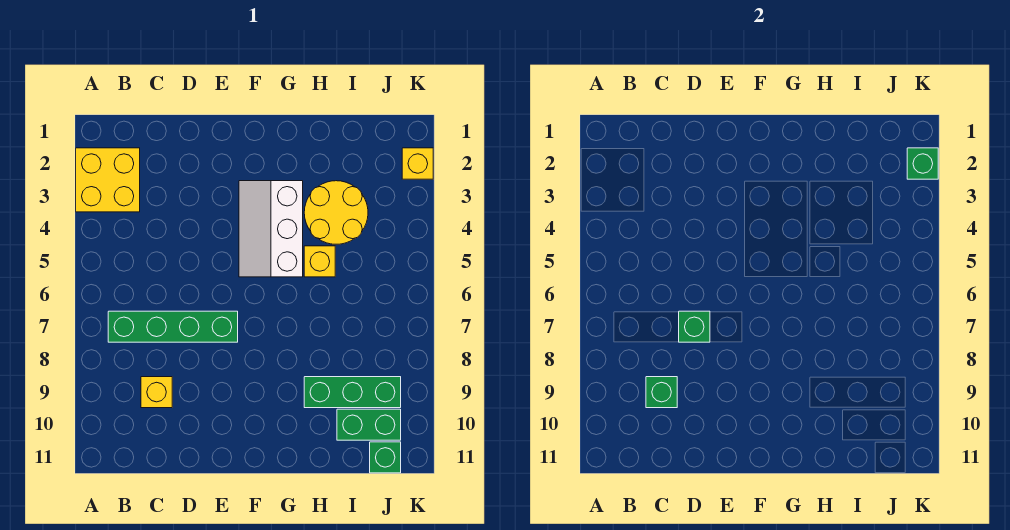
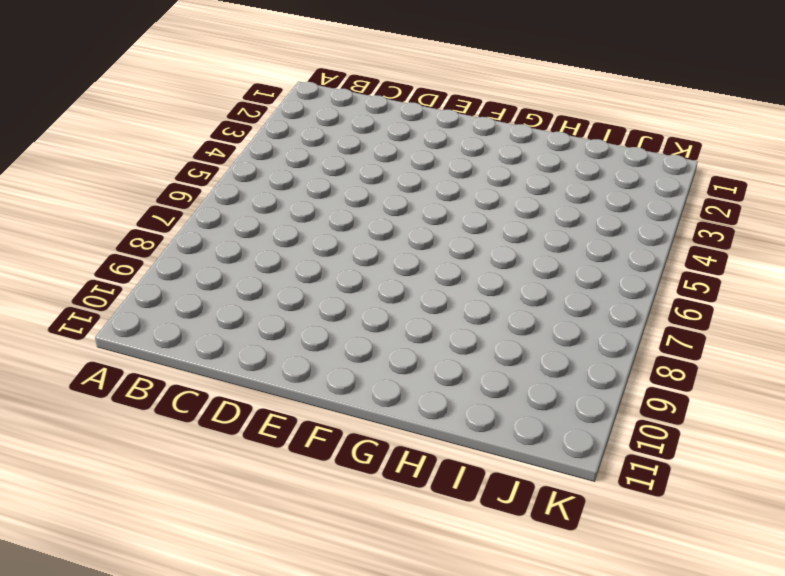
none -> yellow brick A2:B3 level 1
none -> green brick B7:E7 level 1
none -> yellow brick C9 level 1

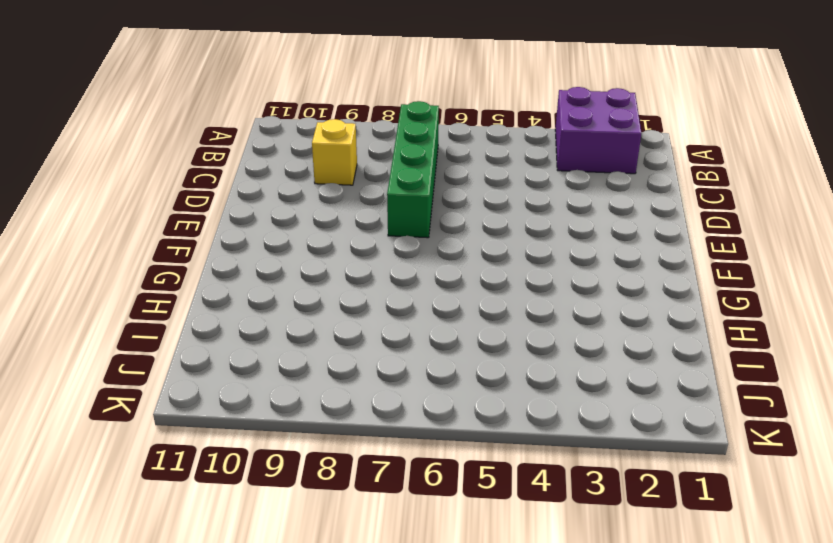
purple brick A2:B3 level 1 -> yellow brick A2:B3 level 1
none -> white slope F3:G5 level 1 top G
none -> yellow round brick H3:I4 level 1
none -> yellow brick H5 level 1

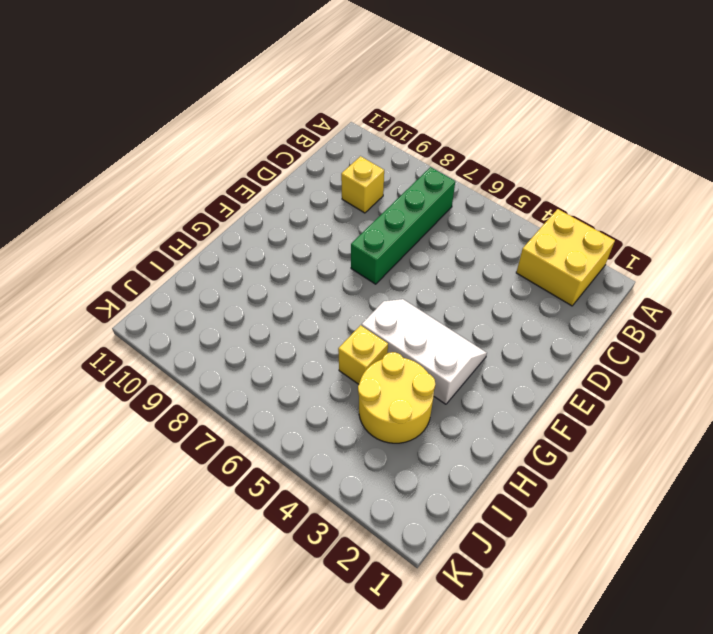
none -> green brick H9:J9 level 1
none -> green brick I10:J10 level 1
none -> green brick J11 level 1

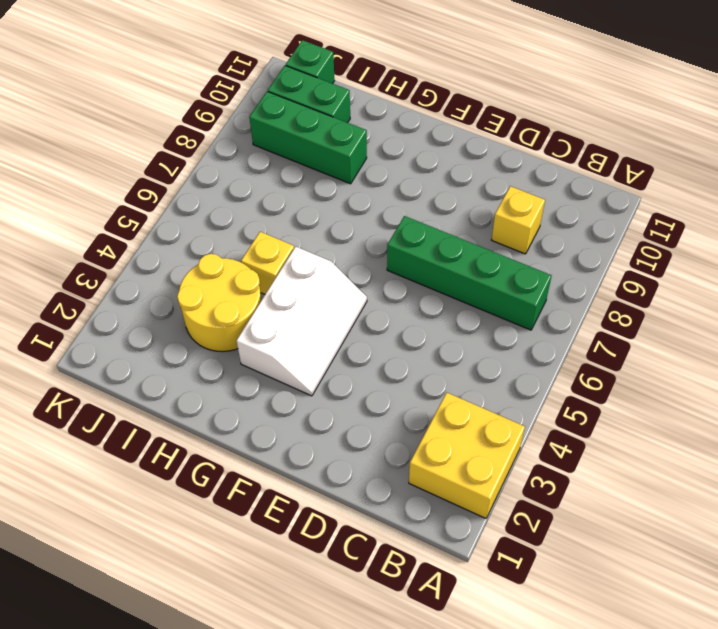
none -> yellow brick K2 level 1
none -> green brick C9 level 2
none -> green brick D7 level 2

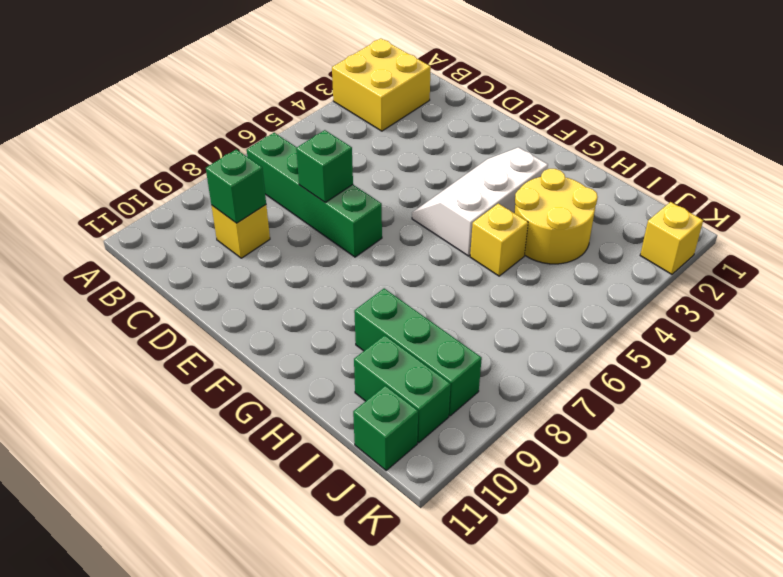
none -> green brick K2 level 2

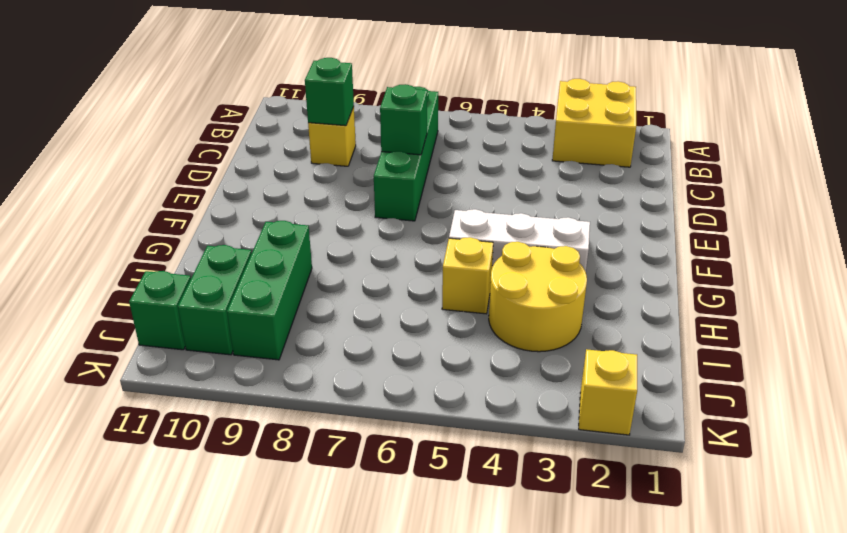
none -> green brick K2 level 2

